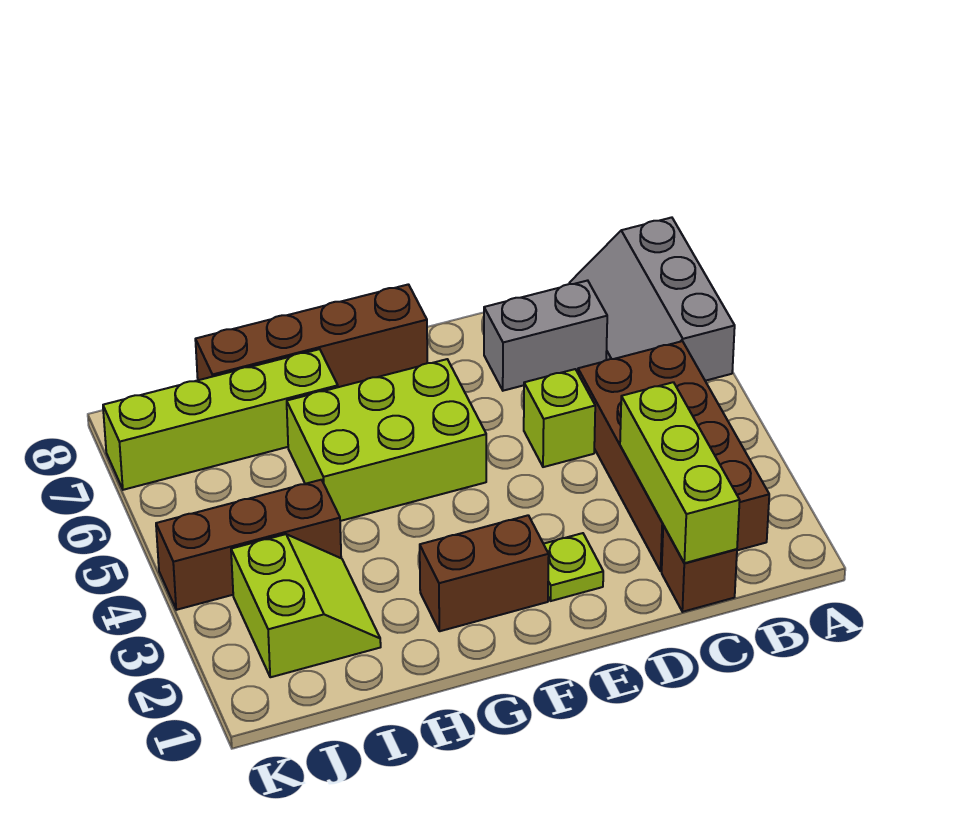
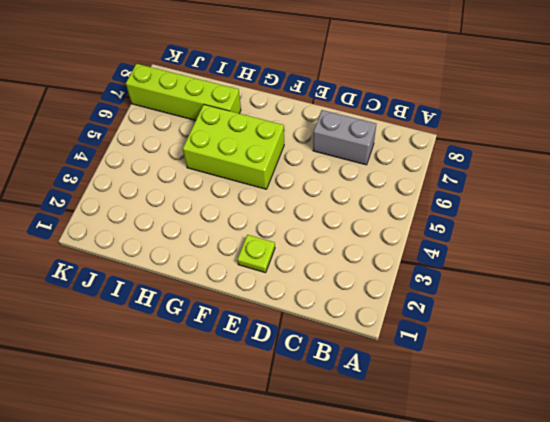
none -> grey slope A6:B8 level 1 top A
none -> brown brick B2:C5 level 1
none -> brown brick C1 level 1

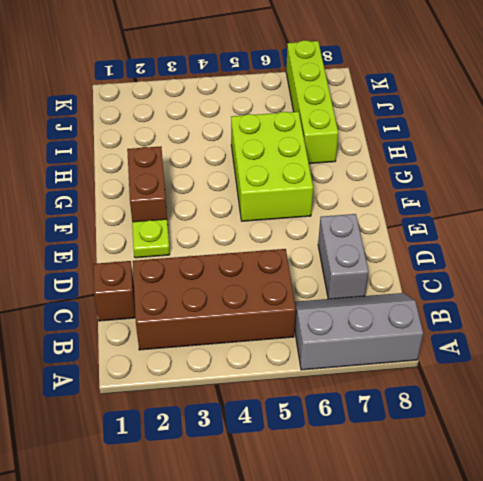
none -> lime brick D5 level 1
none -> brown brick F8:I8 level 1
none -> lime slope I2:J3 level 1 top J

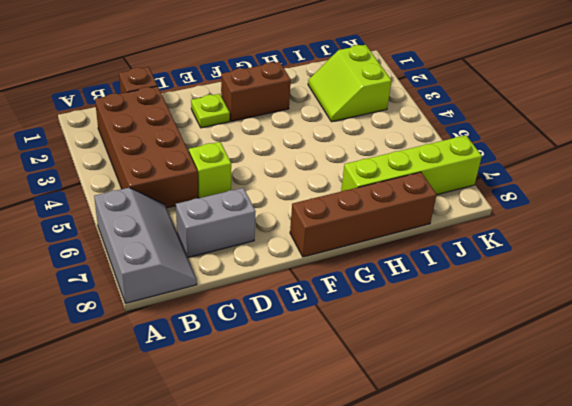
none -> lime brick F5:H6 level 1
none -> brown brick I4:K4 level 1
none -> lime brick C1:C3 level 2

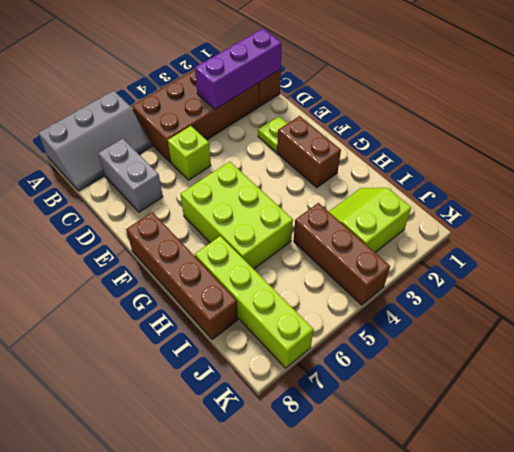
purple brick C1:C3 level 2 -> lime brick C1:C3 level 2

